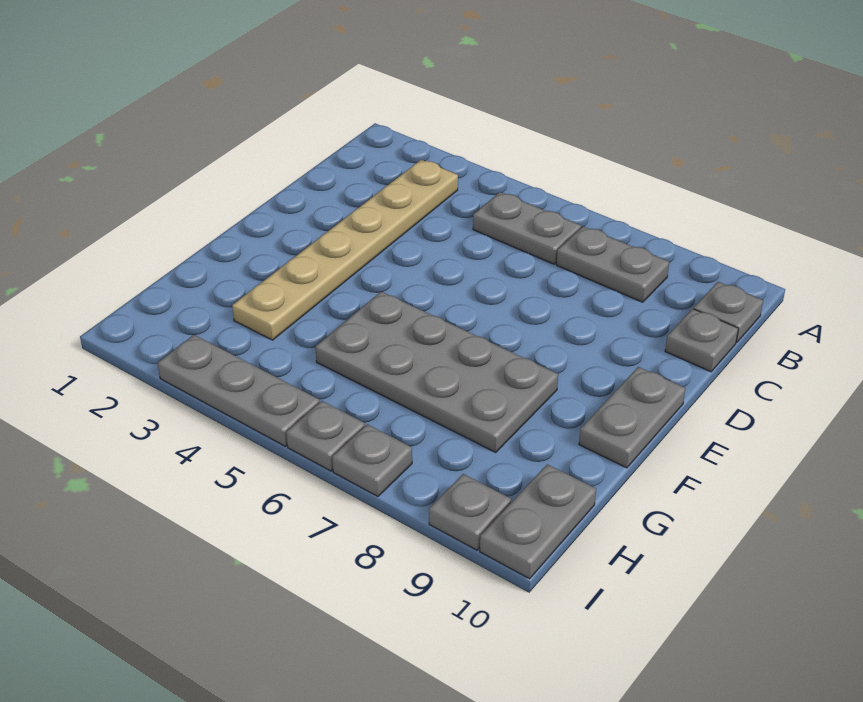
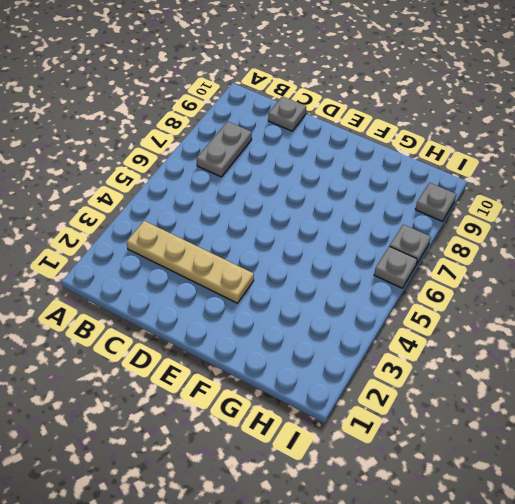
tan plate B3:E3 level 1 -> tan plate B3:G3 level 1
none -> grey plate B5:B6 level 1
none -> grey plate B10 level 1
none -> grey plate E10:F10 level 1

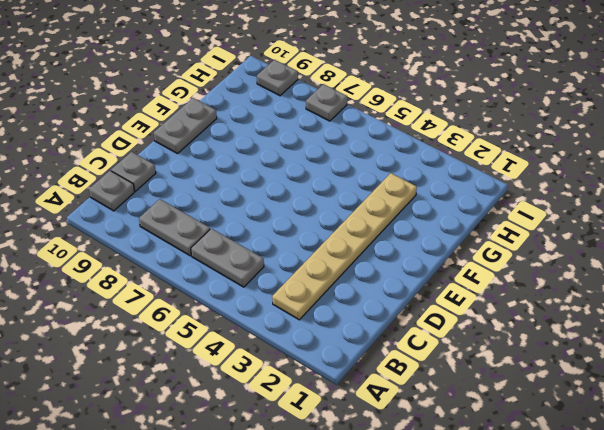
none -> grey plate F5:G8 level 1
none -> grey plate H10:I10 level 1
none -> grey plate I3:I5 level 1

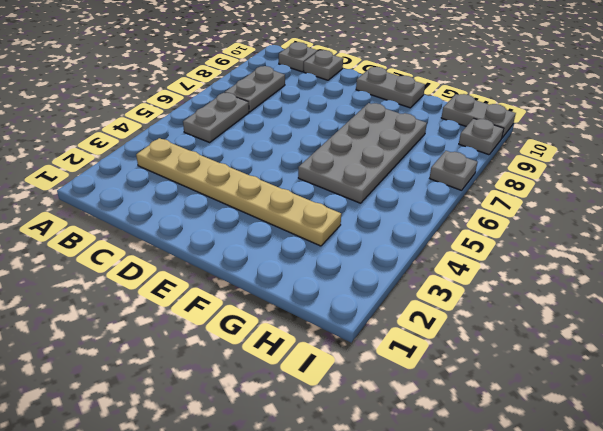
none -> grey plate I3:I5 level 1
none -> grey plate I6 level 1

